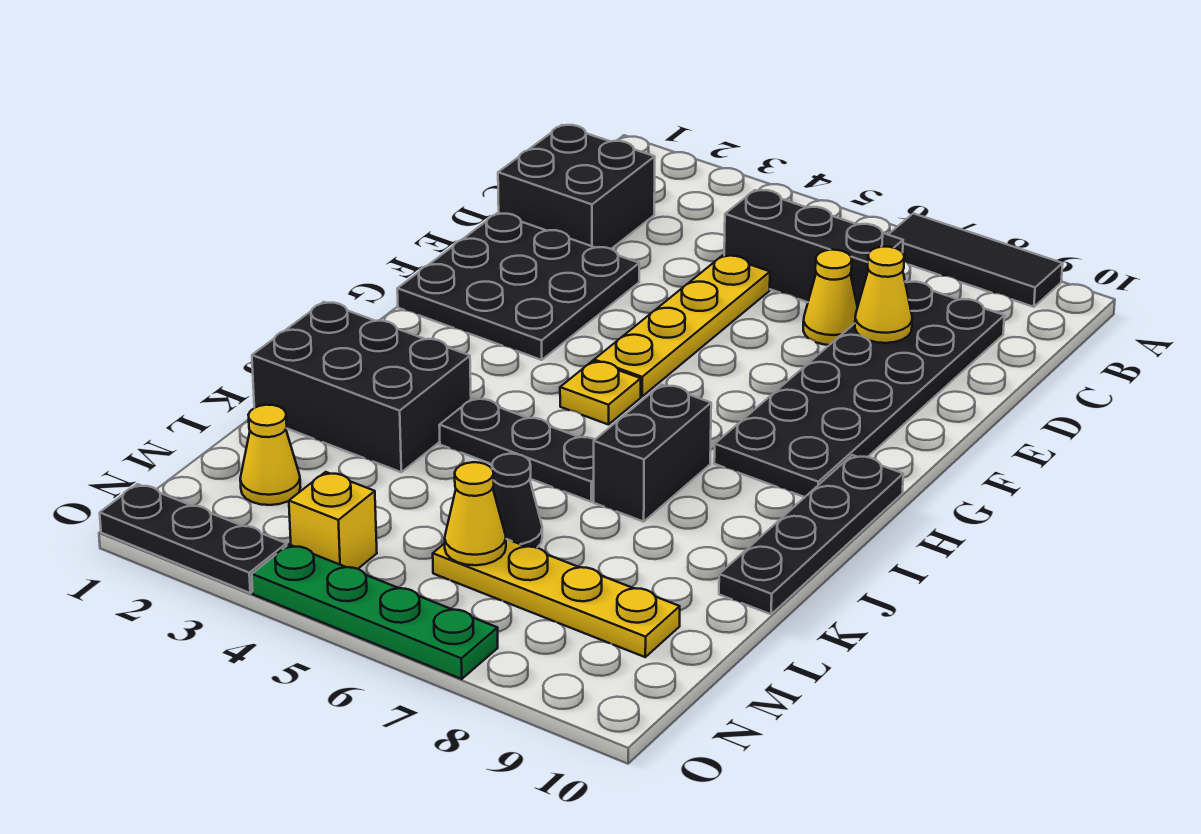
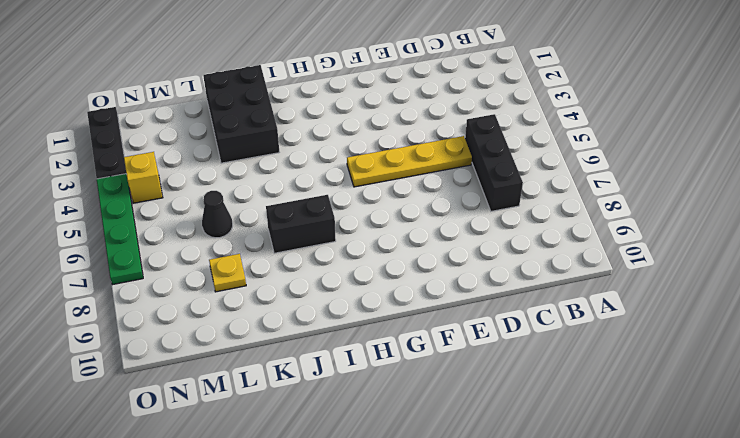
yellow plate L8 level 1 -> yellow plate H5 level 1
none -> black tile A7:A9 level 1
none -> black brick C1:D2 level 1
none -> black plate C8:H9 level 1

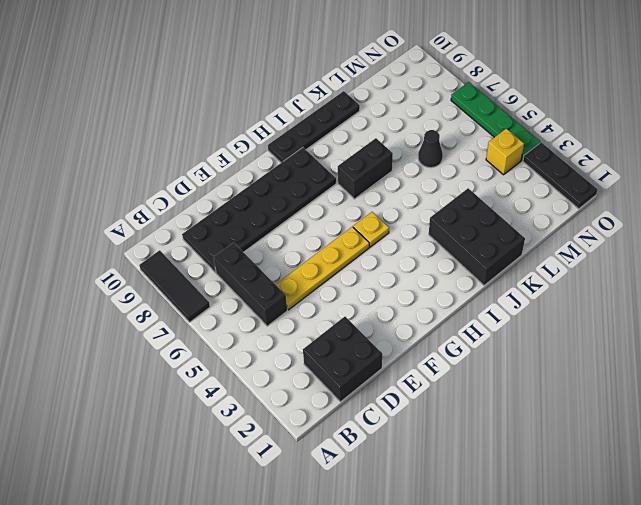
none -> yellow cone D7 level 1
none -> black plate E1:G3 level 1
none -> black plate J4:J6 level 1

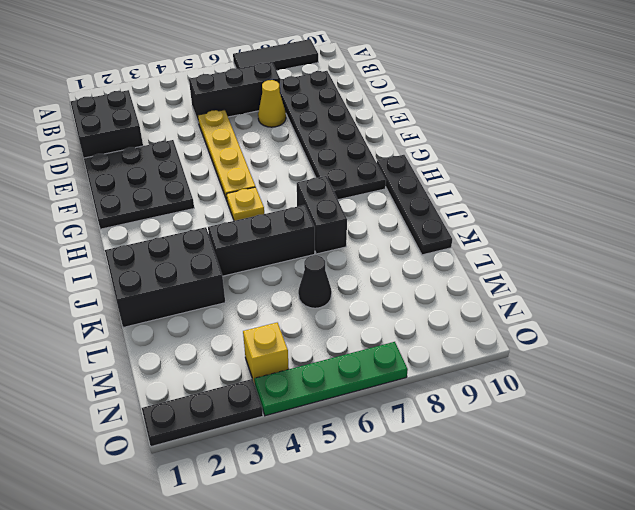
black brick J4:J6 level 1 -> black plate J4:J6 level 1
none -> yellow cone M2 level 1
none -> yellow plate M6:M9 level 1
none -> yellow cone D8 level 2

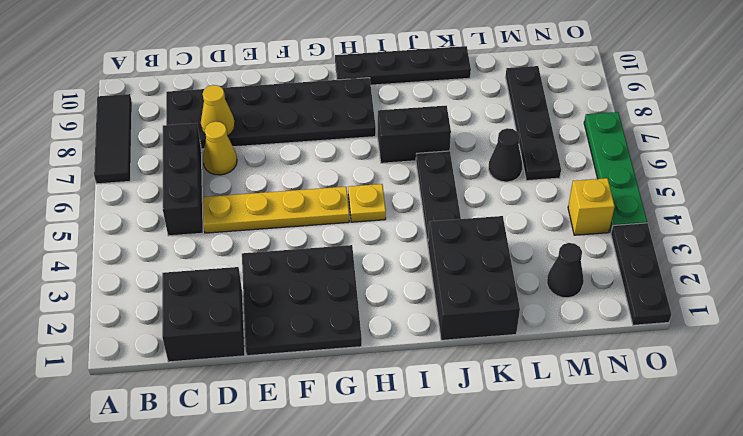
black cone M2 level 1 -> yellow cone M2 level 1
black plate M6:M9 level 1 -> yellow plate M6:M9 level 1
none -> yellow cone M6 level 2

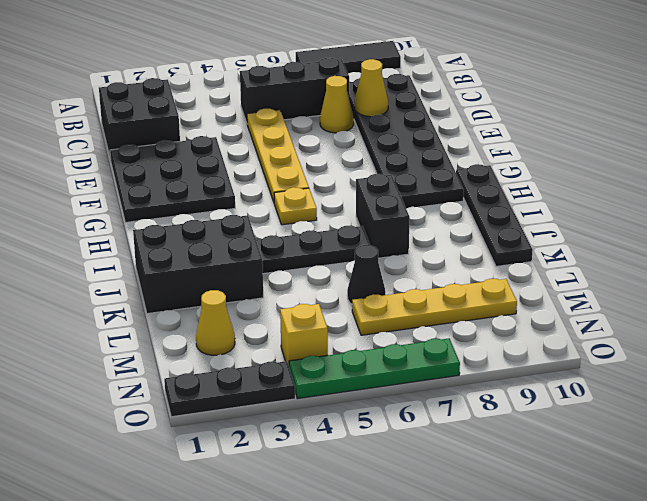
none -> yellow cone M6 level 2

